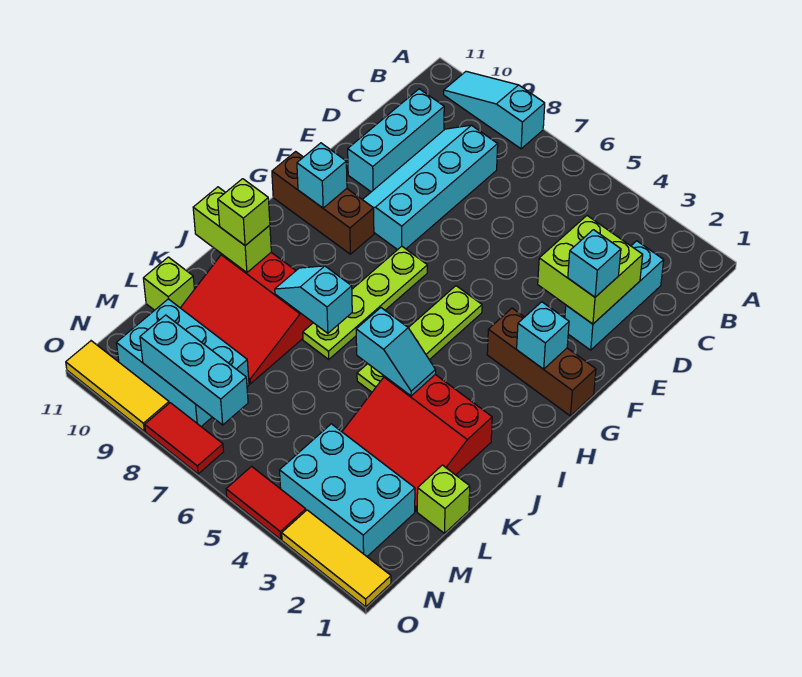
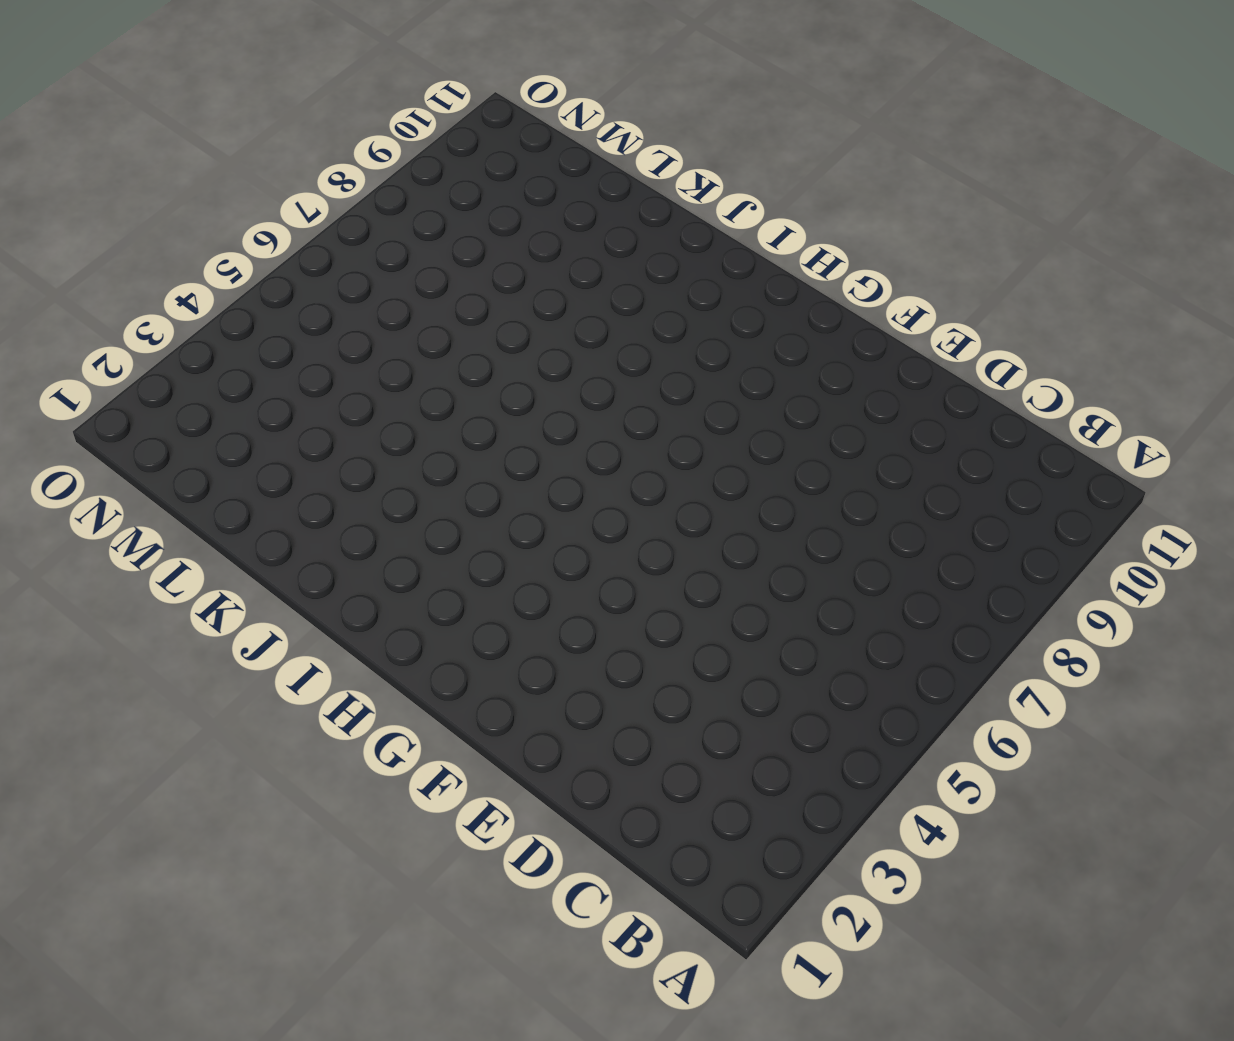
none -> cyan slope A8:A10 level 1 top 8
none -> cyan brick C2:E2 level 1
none -> cyan slope C8:F9 level 1 top 8

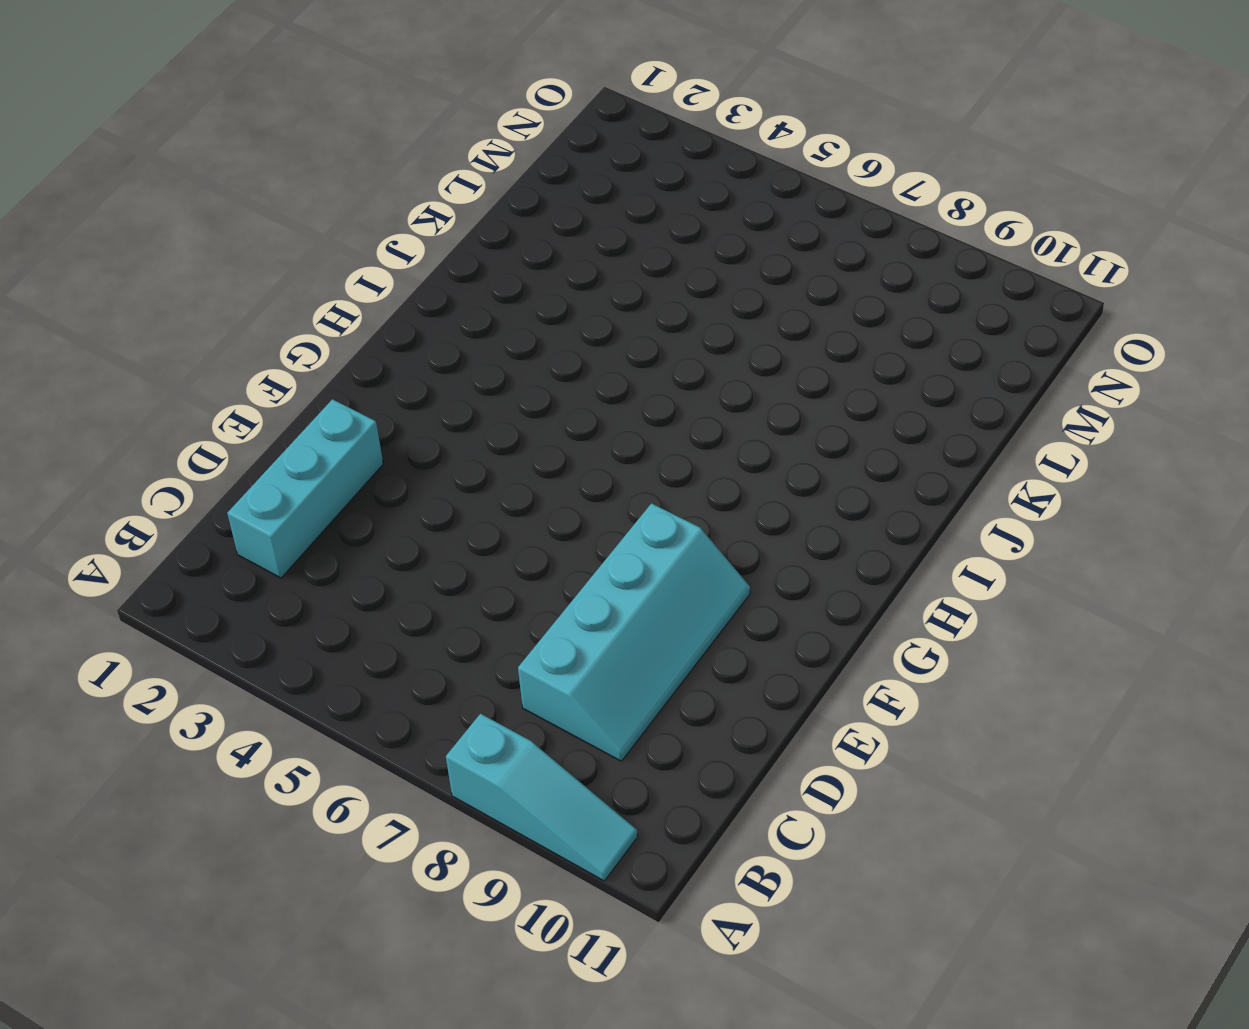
none -> cyan brick C10:E10 level 1
none -> brown brick G1:G3 level 1
none -> lime plate G5:J5 level 1

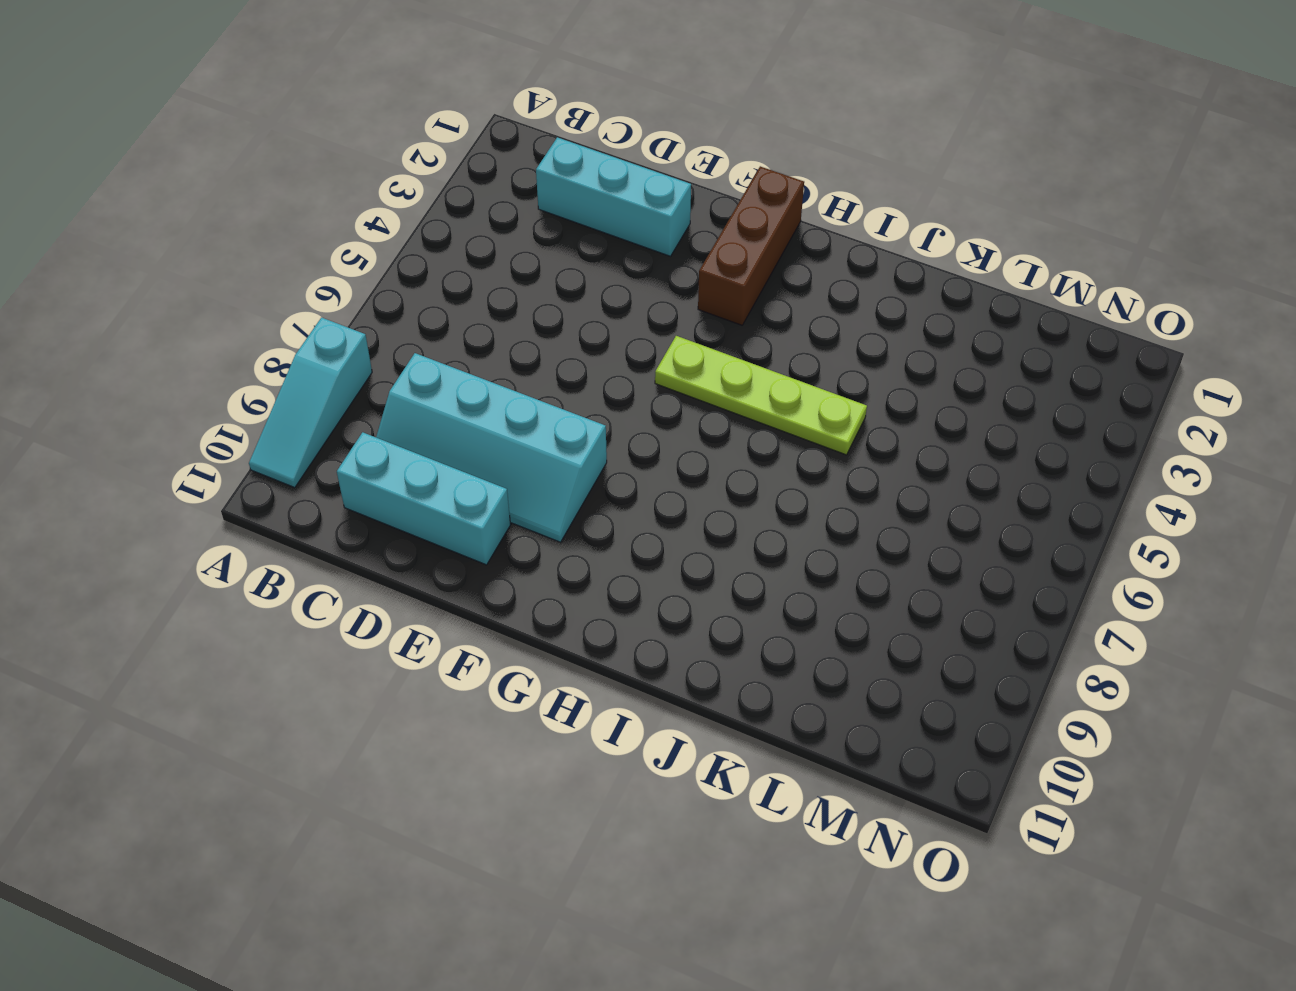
none -> lime plate G7:J7 level 1
none -> brown brick G9:G11 level 1
none -> red slope J2:L4 level 1 top J

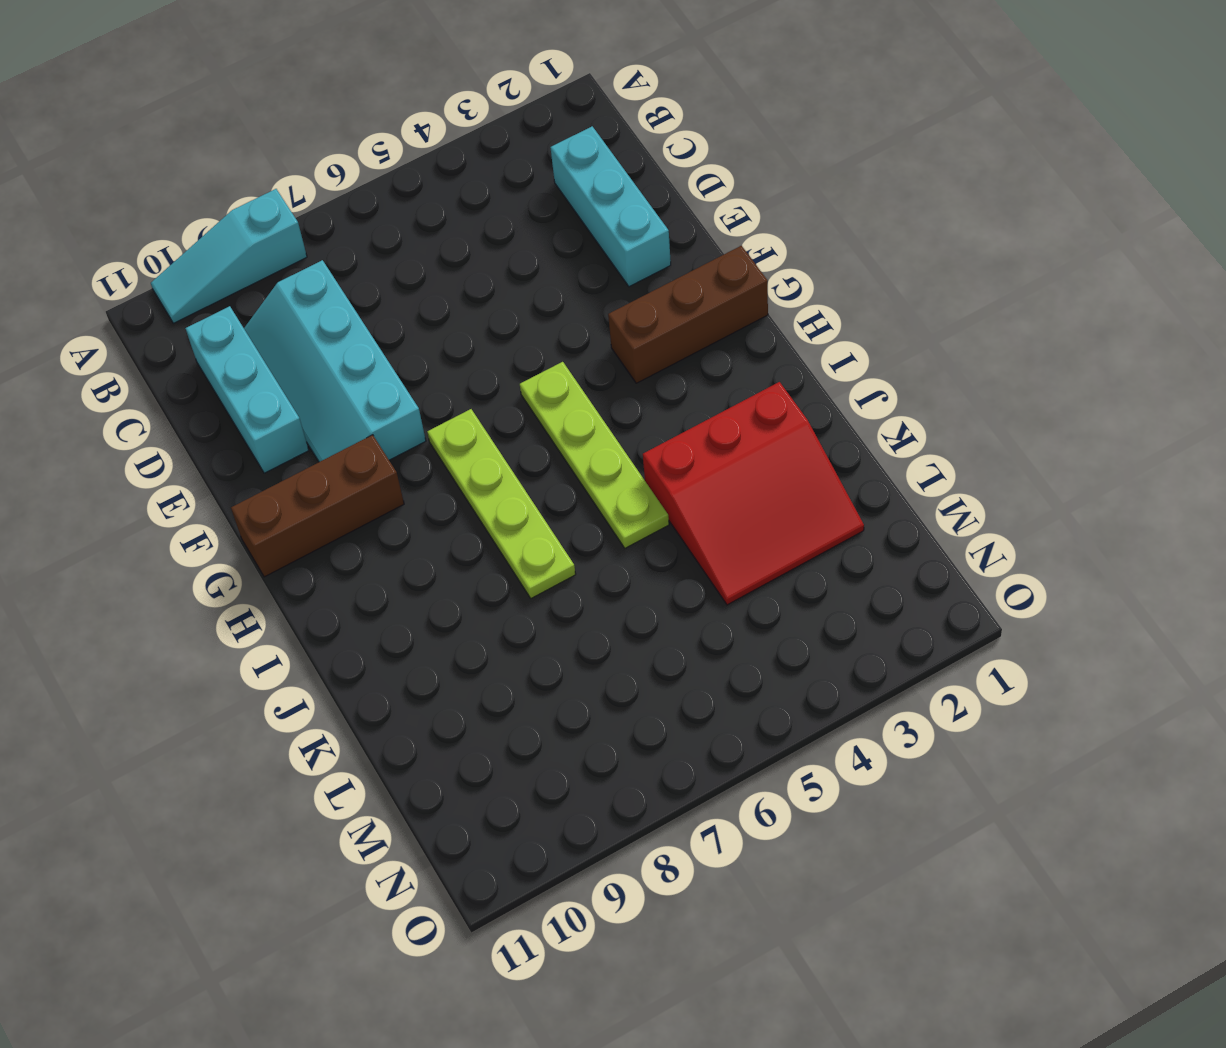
none -> red slope J8:L10 level 1 top J
none -> lime brick L1 level 1
none -> lime brick L11 level 1

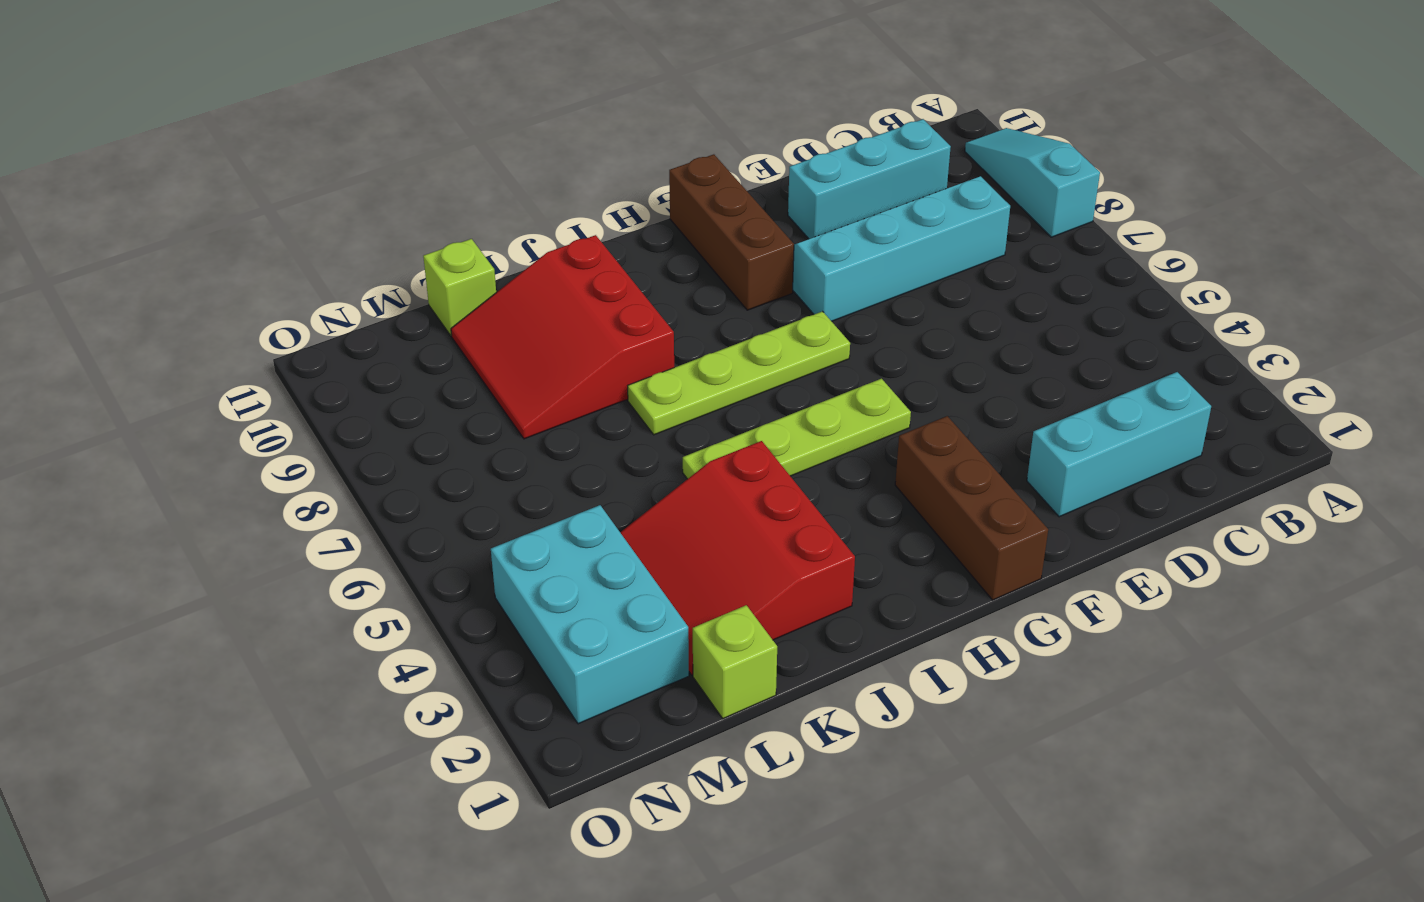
none -> cyan brick M8:N10 level 1
none -> yellow tile O1:O3 level 1
none -> red tile O4:O5 level 1

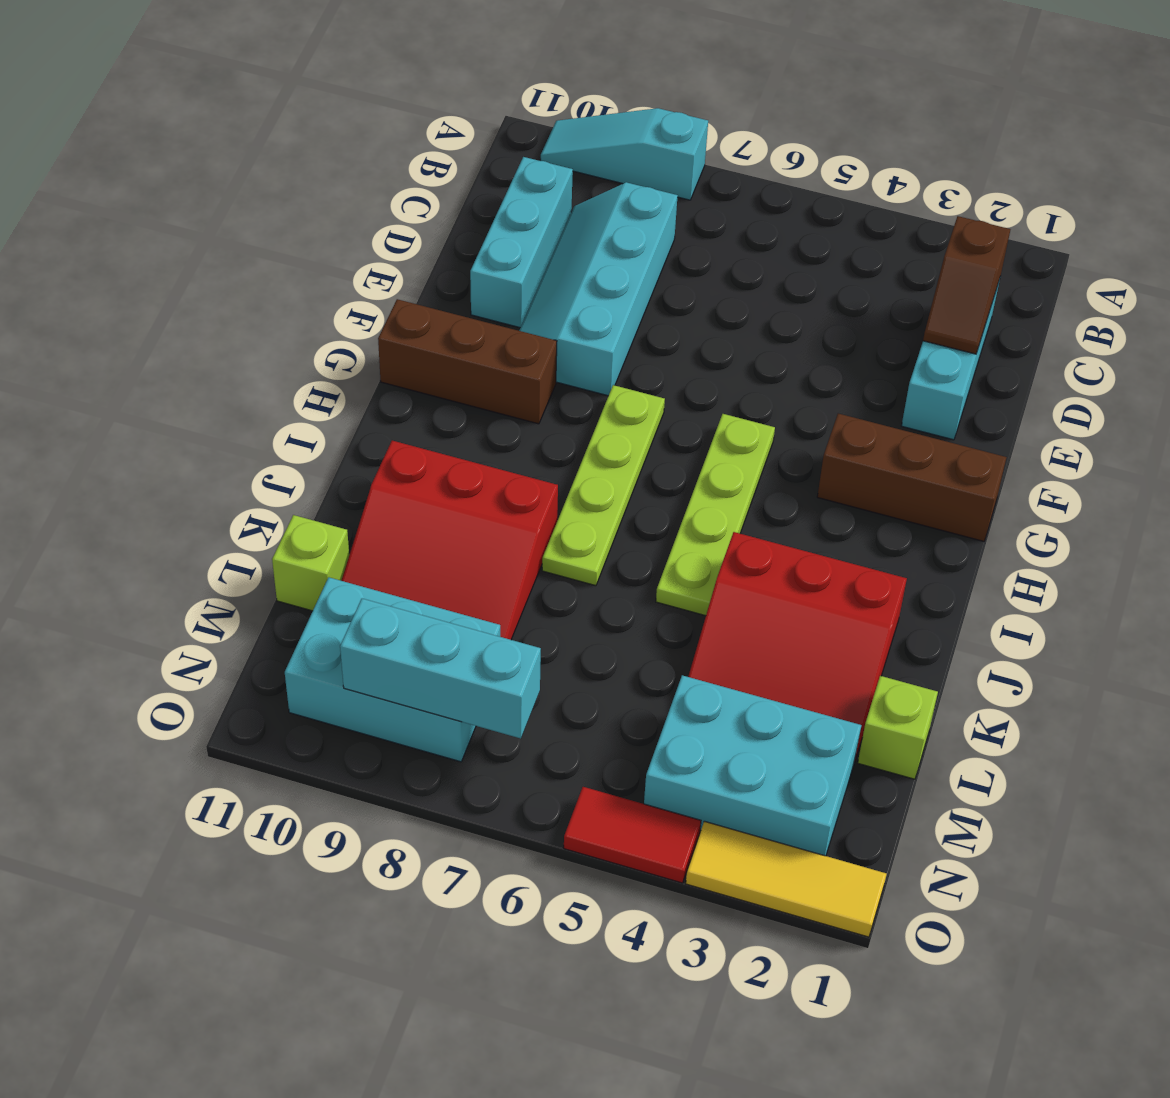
brown slope C2:D2 level 2 top C -> lime brick D2:E3 level 2
none -> red tile O7:O8 level 1
none -> yellow tile O9:O11 level 1
none -> cyan brick G2 level 2

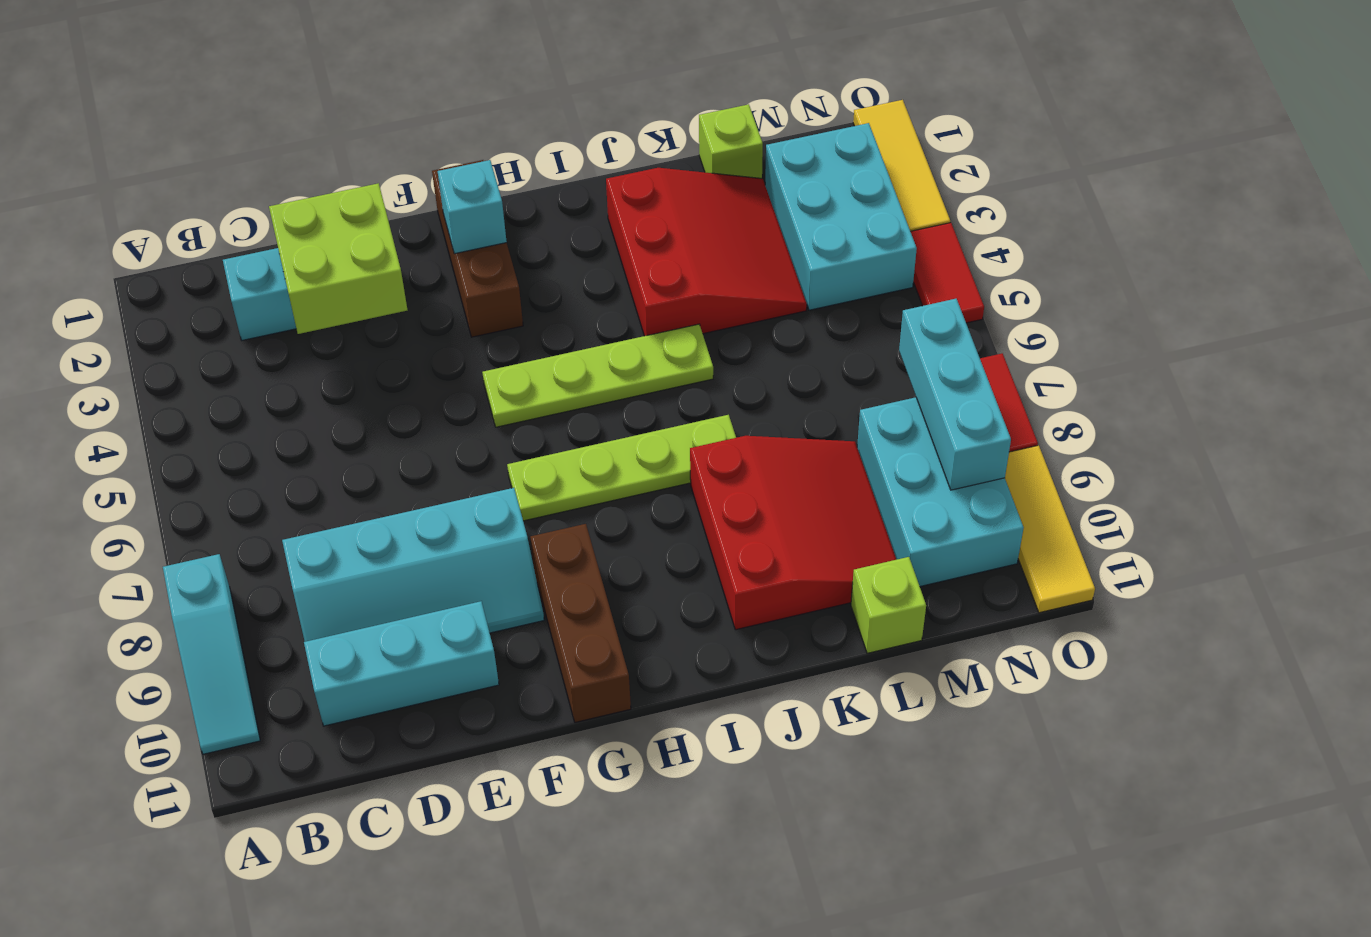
none -> cyan brick G10 level 2
none -> cyan slope J4:J5 level 2 top 5
none -> cyan slope J7:J8 level 2 top 7

